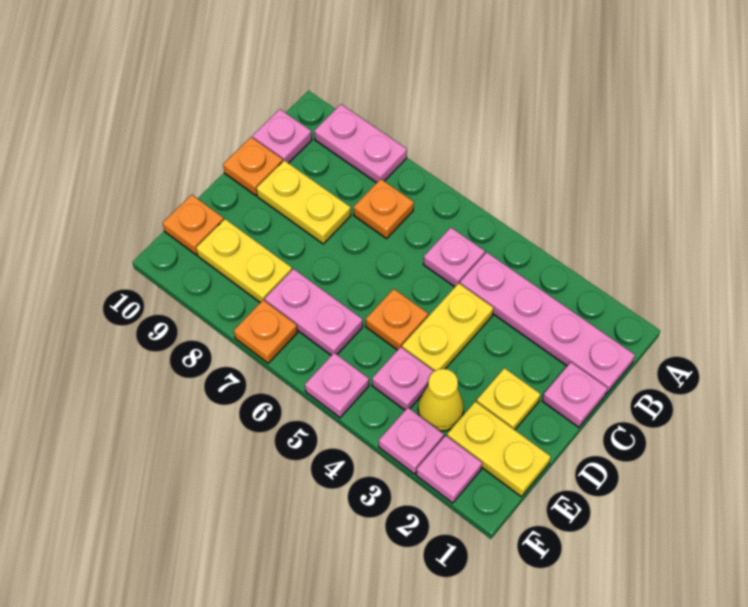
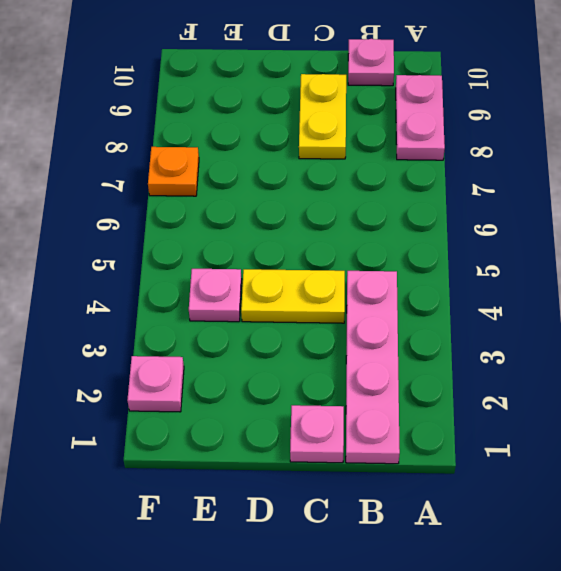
none -> pink plate B5 level 1
none -> orange plate B7 level 1
none -> orange plate C10 level 1

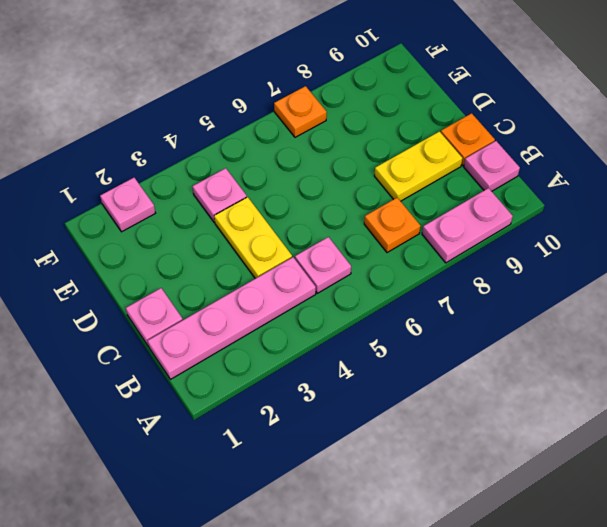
none -> yellow plate D2 level 1
none -> orange plate D5 level 1
none -> yellow plate E1:E2 level 1

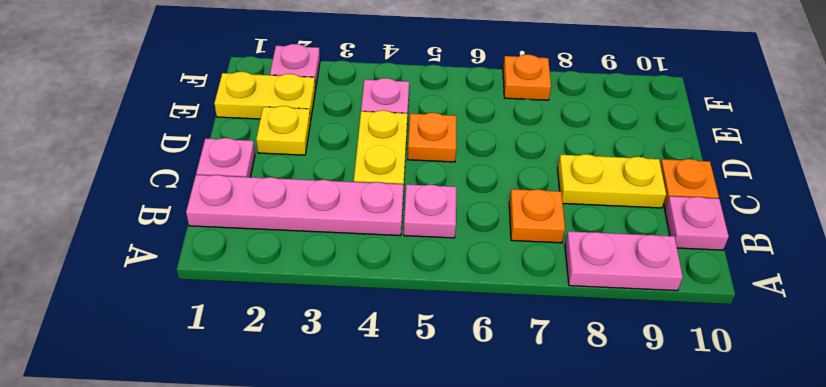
none -> yellow cone E3 level 1
none -> pink plate E6:E7 level 1
none -> yellow plate E8:E9 level 1

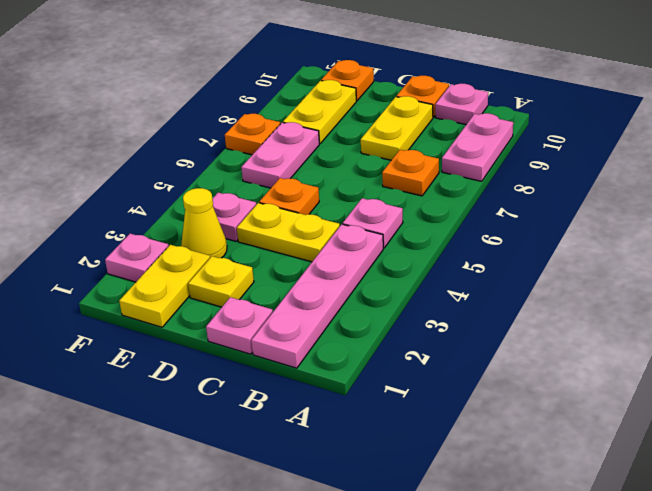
none -> pink plate F3 level 1
none -> pink plate F5 level 1

